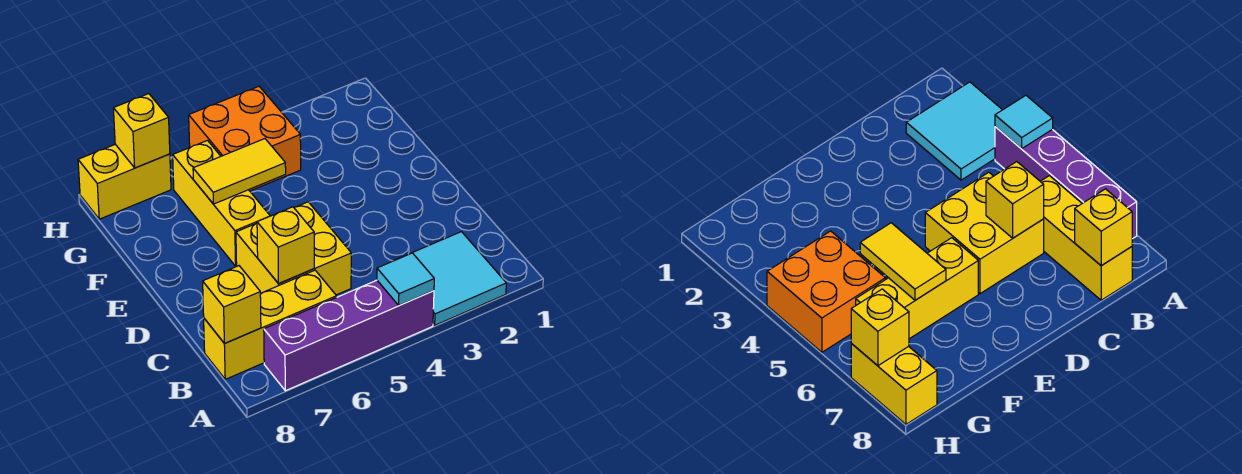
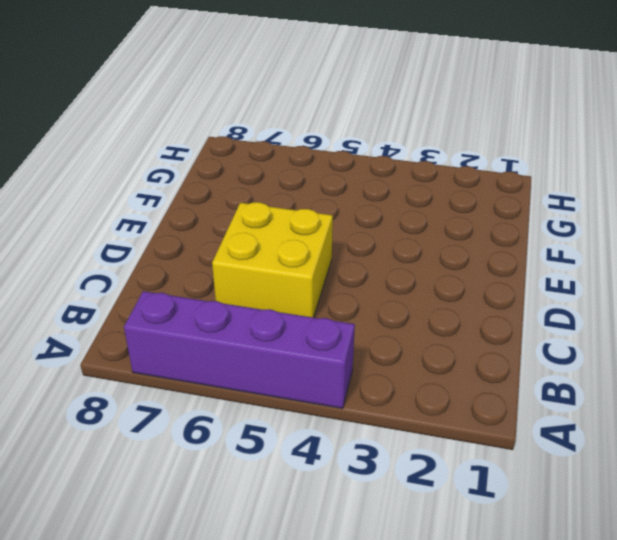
none -> cyan tile A2:B3 level 1
none -> yellow brick B6:B8 level 1
none -> yellow brick E6:G6 level 1

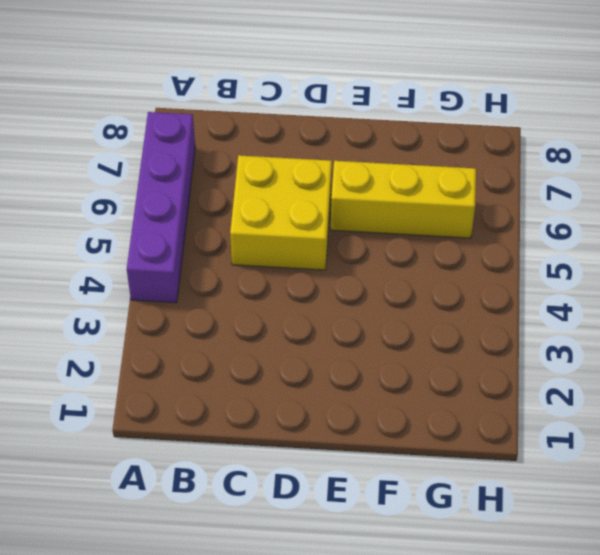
none -> cyan tile A2:B3 level 1
none -> yellow brick B6:B8 level 1
none -> orange brick G4:H5 level 1

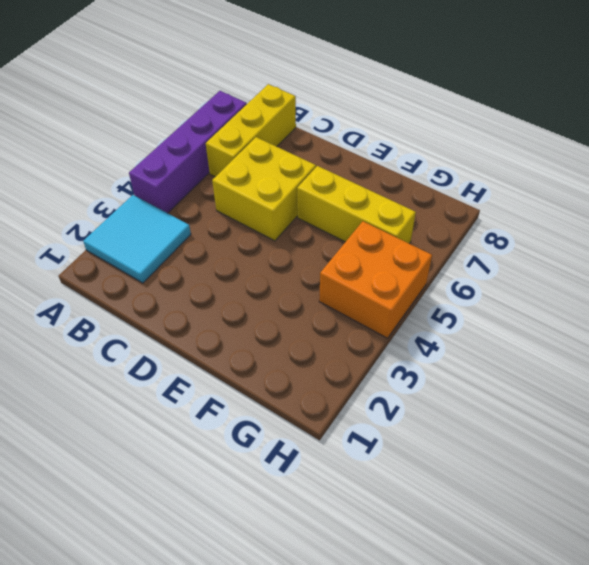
none -> yellow brick H7:H8 level 1
none -> cyan tile A4 level 2
none -> yellow brick B8 level 2

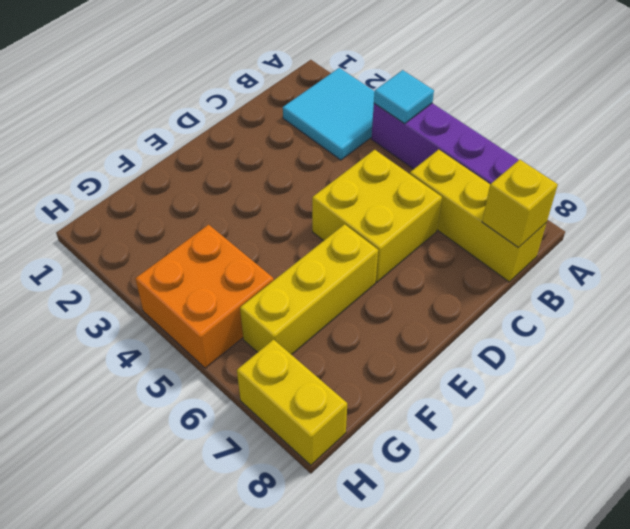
none -> yellow brick C6 level 2
none -> yellow tile F5:F6 level 2
none -> yellow brick H7 level 2

